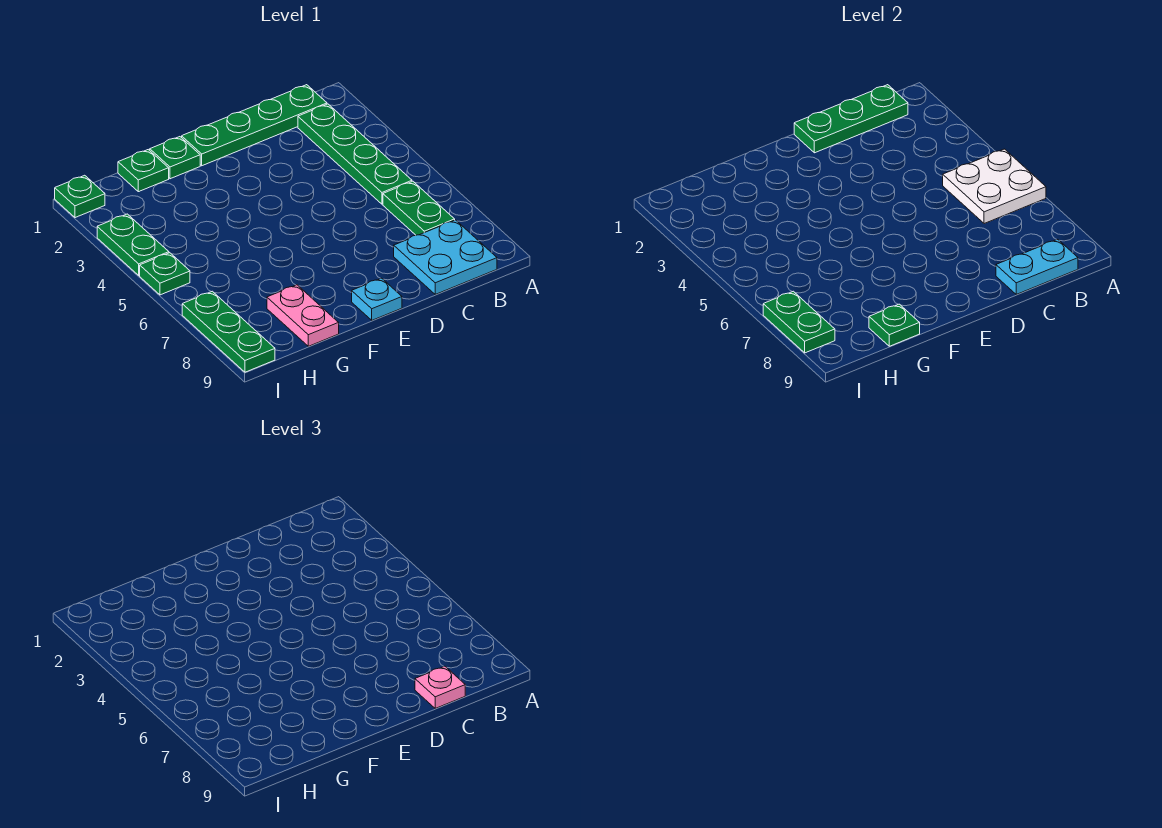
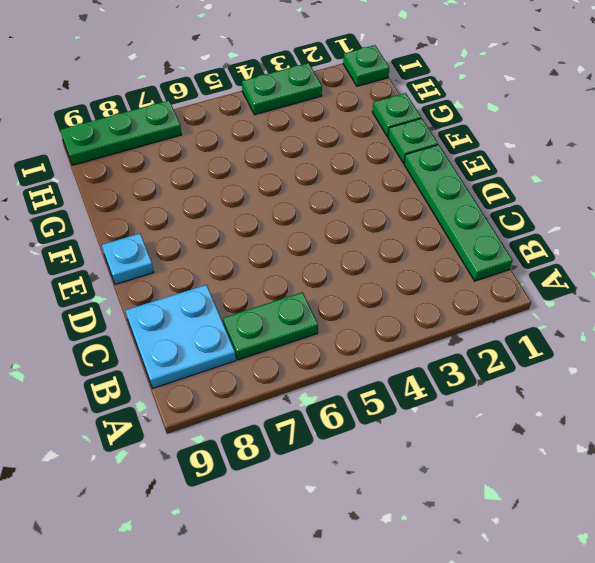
none -> green plate B2:B5 level 1
none -> pink plate G8:G9 level 1
none -> green plate I5 level 1

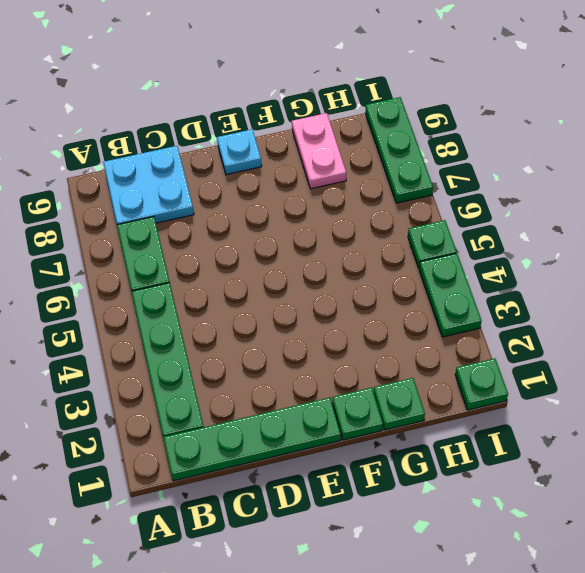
none -> white plate A5:B6 level 2
none -> green plate B1:D1 level 2
none -> cyan plate B9:C9 level 2

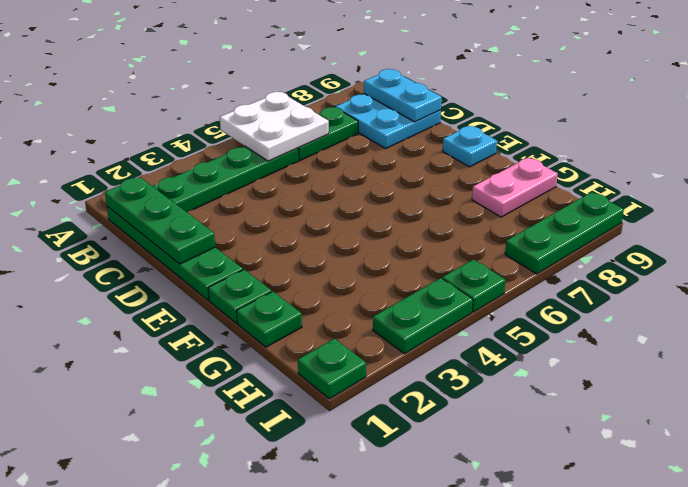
none -> green plate G9 level 2
none -> green plate I7:I8 level 2
none -> pink plate C9 level 3

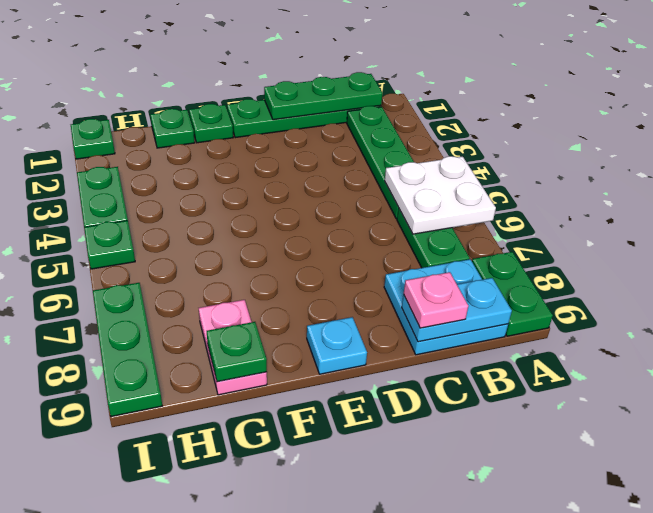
green plate A8:A9 level 1 -> green plate I7:I8 level 2

